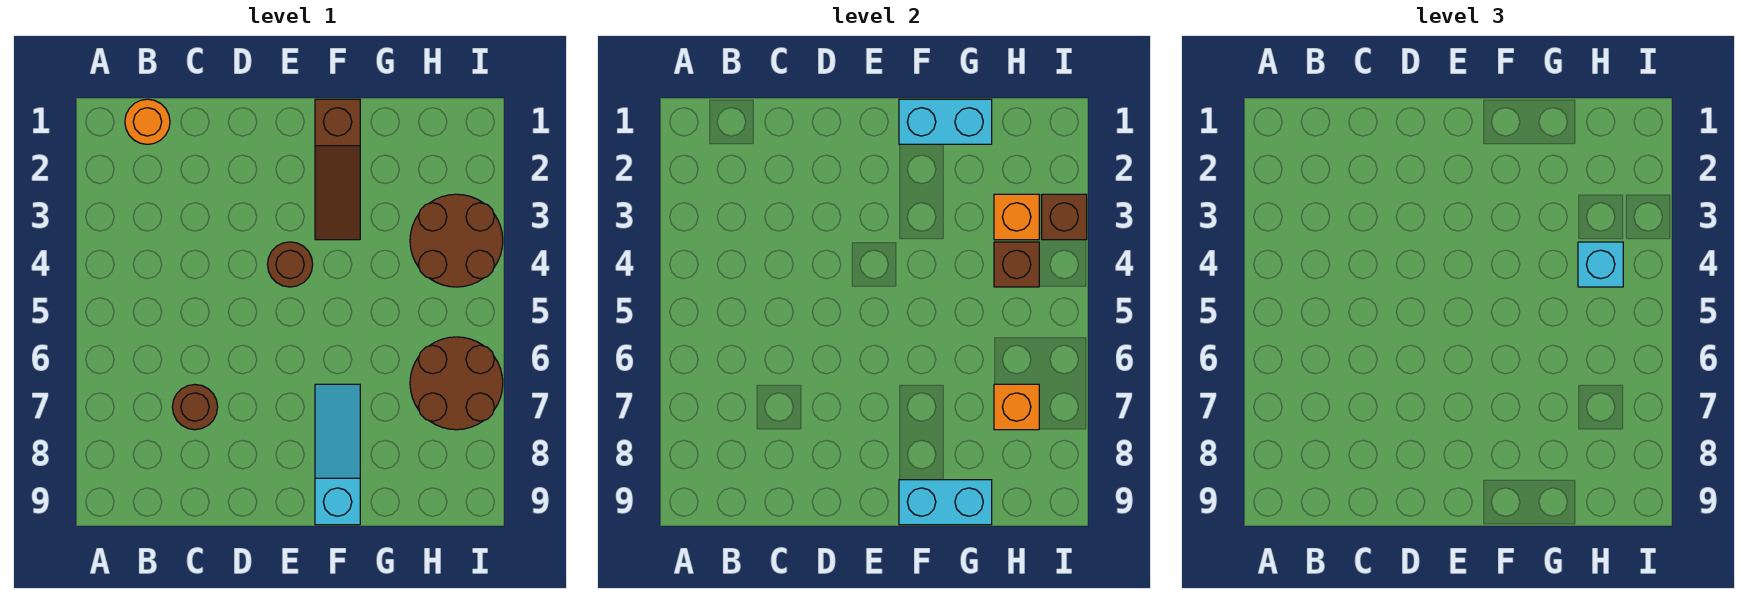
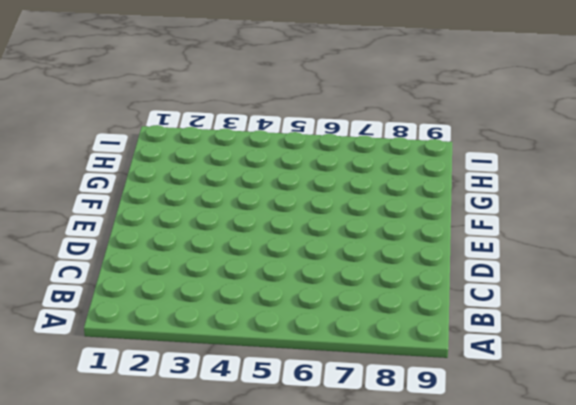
none -> orange round brick B1 level 1
none -> brown round brick C7 level 1
none -> brown round brick E4 level 1

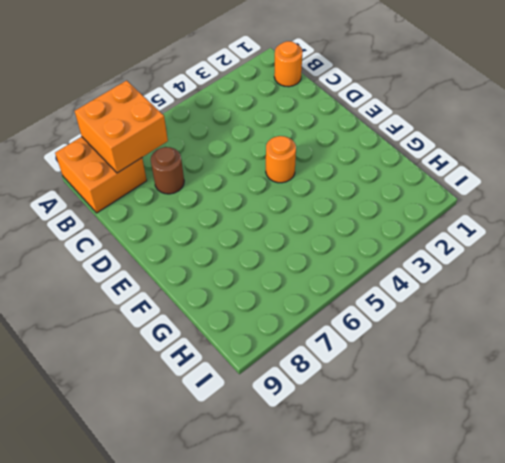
orange brick A7:B8 level 2 -> none
orange brick A8:B9 level 1 -> none
orange round brick E4 level 1 -> brown round brick E4 level 1
none -> brown slope F1:F3 level 1 top 1
none -> cyan slope F7:F9 level 1 top 9
none -> brown round brick H3:I4 level 1

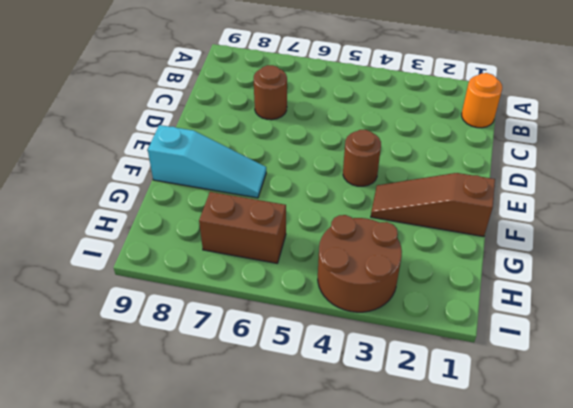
brown brick H6:H7 level 1 -> brown round brick H6:I7 level 1
none -> cyan brick F1:G1 level 2
none -> cyan brick F9:G9 level 2
none -> orange brick H3 level 2

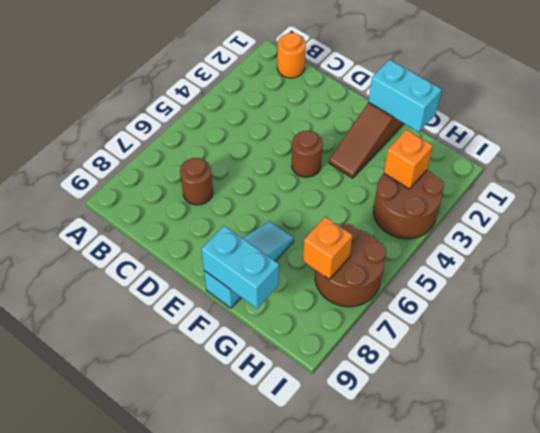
none -> brown brick H4 level 2
none -> brown brick I3 level 2
none -> cyan brick H4 level 3

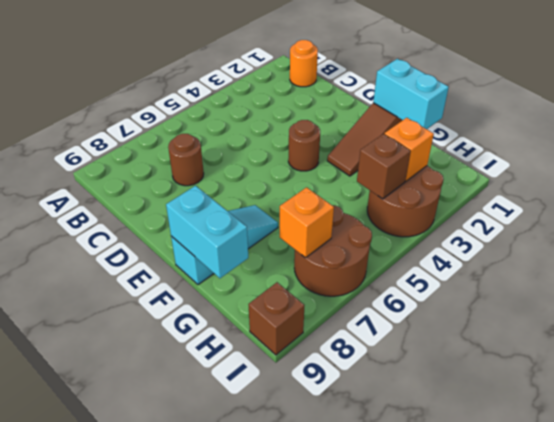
brown brick I9 level 1 -> brown brick I3 level 2
none -> cyan brick H4 level 3

